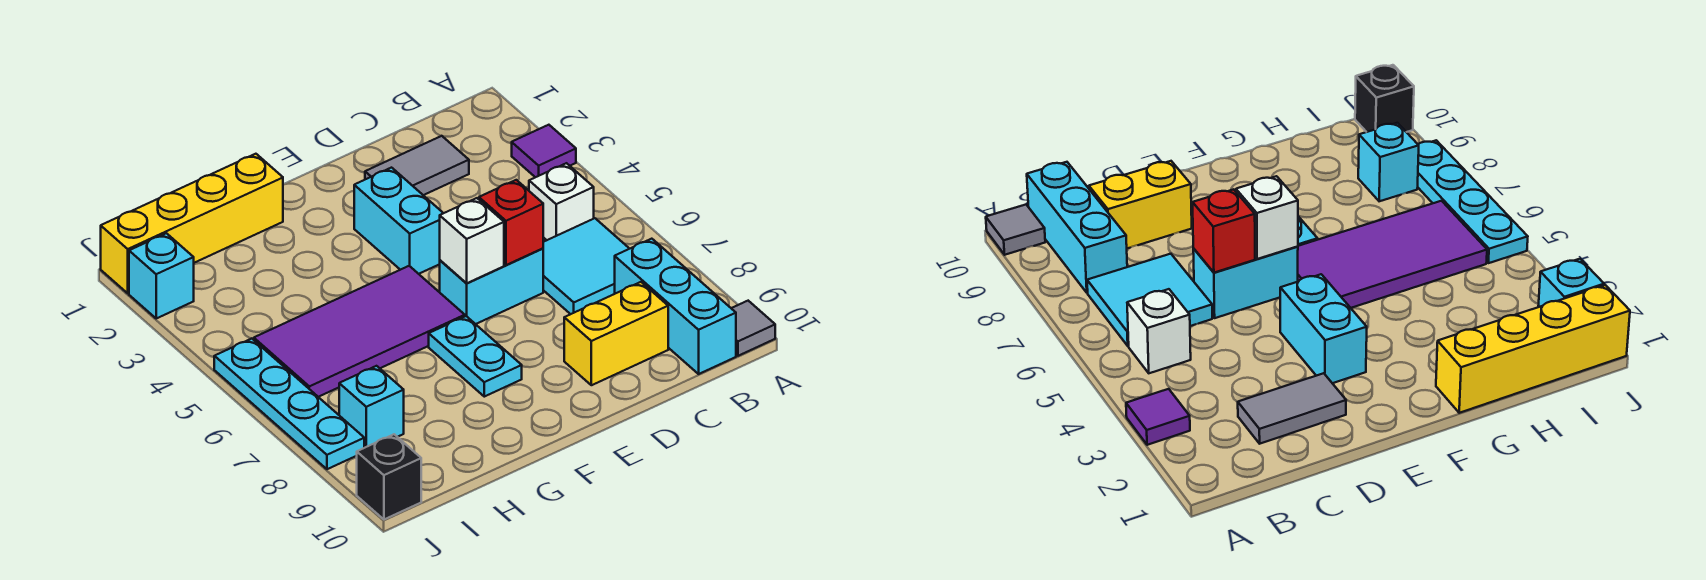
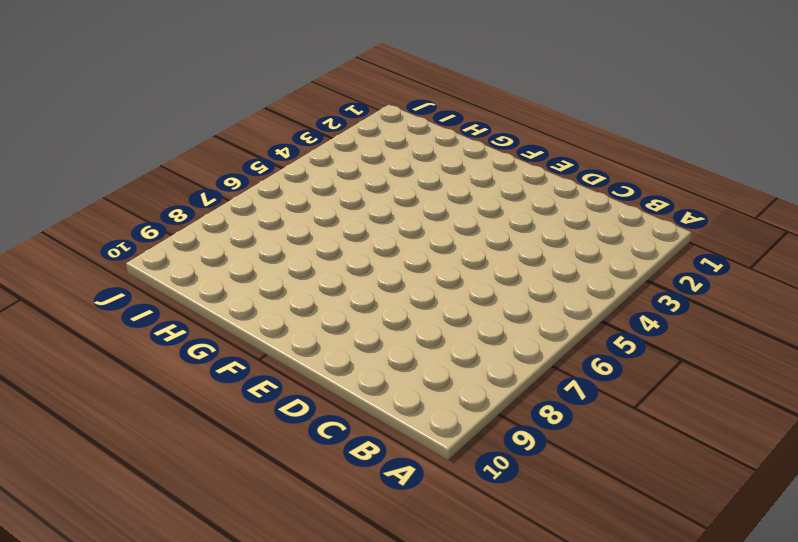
none -> purple tile A3 level 1
none -> grey tile A10 level 1
none -> white brick B5 level 1

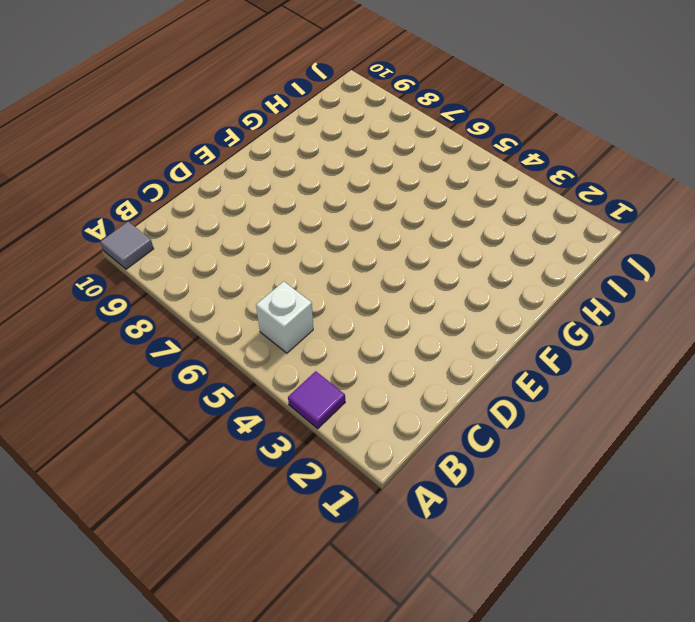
none -> cyan tile B6:C7 level 1
none -> cyan brick B8:B10 level 1
none -> grey tile C2:D2 level 1

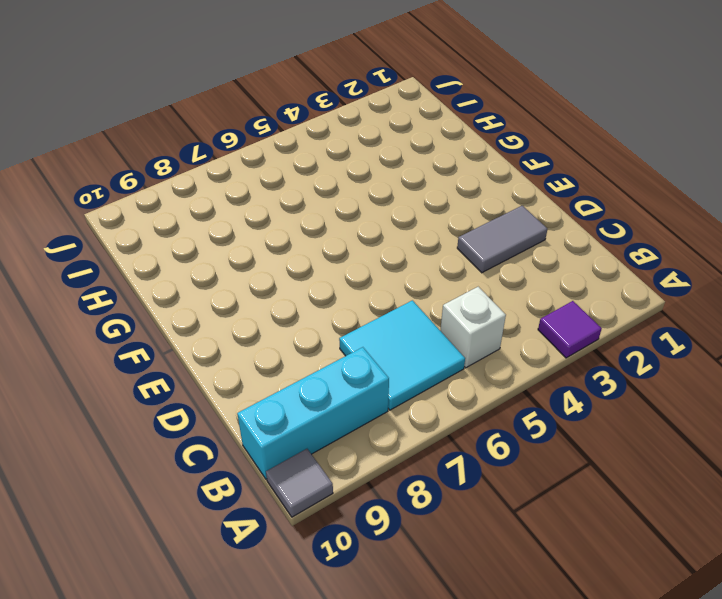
grey tile D2:D3 level 1 -> grey tile C2:D2 level 1
none -> yellow brick C9:D9 level 1
none -> cyan brick D6:E6 level 1
none -> cyan brick E3:E4 level 1

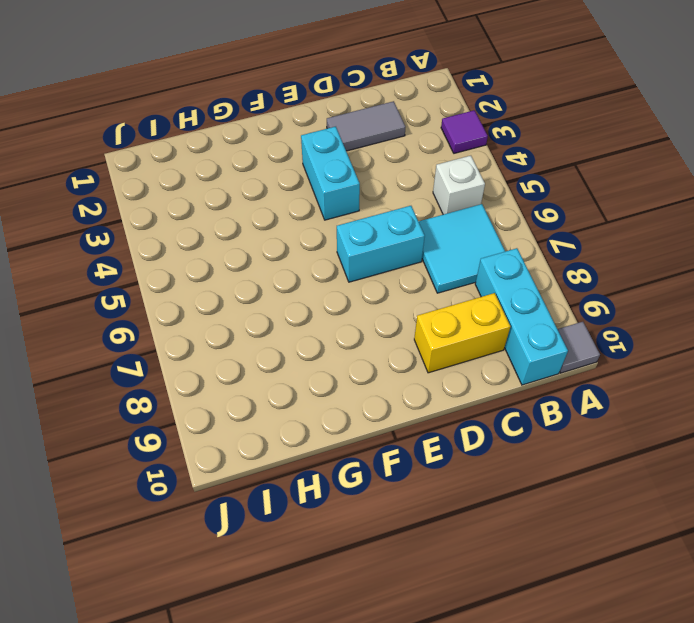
none -> purple tile F5:I6 level 1
none -> cyan plate F7:F8 level 1
none -> yellow brick G1:J1 level 1

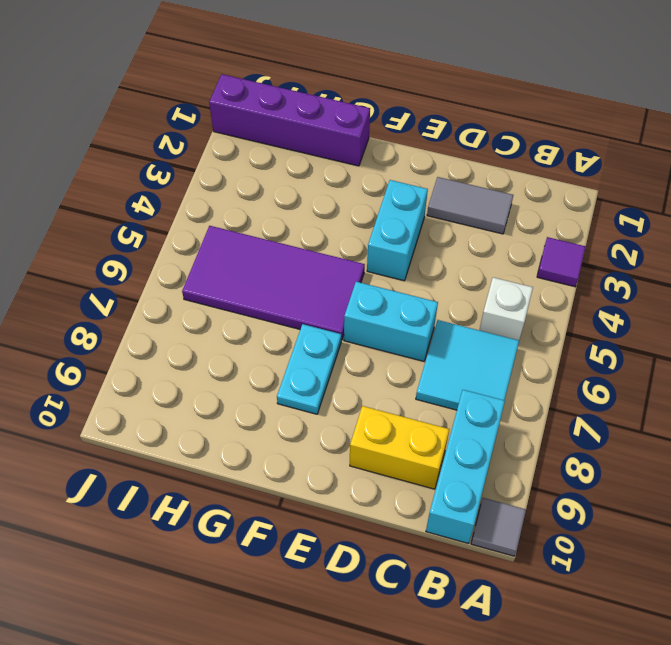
purple brick G1:J1 level 1 -> yellow brick G1:J1 level 1
none -> cyan brick I8 level 1
none -> cyan brick J2 level 1
none -> cyan plate J5:J8 level 1

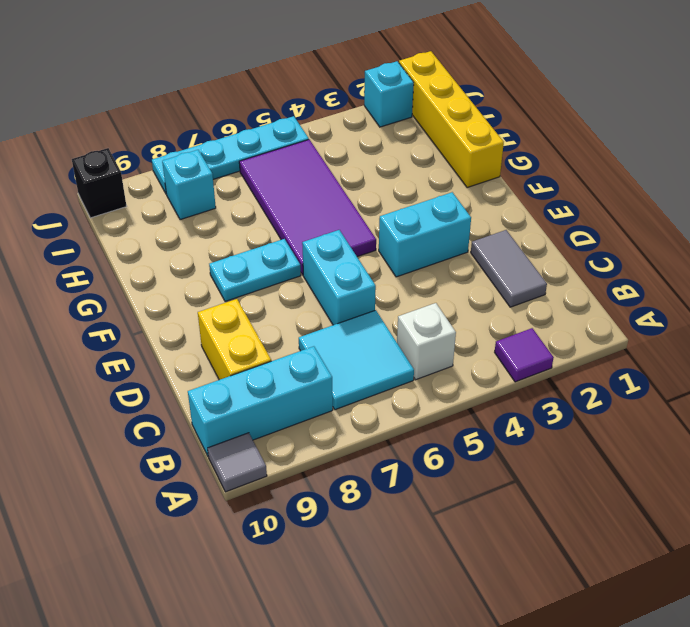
none -> red brick D6 level 2
none -> white brick E6 level 2

